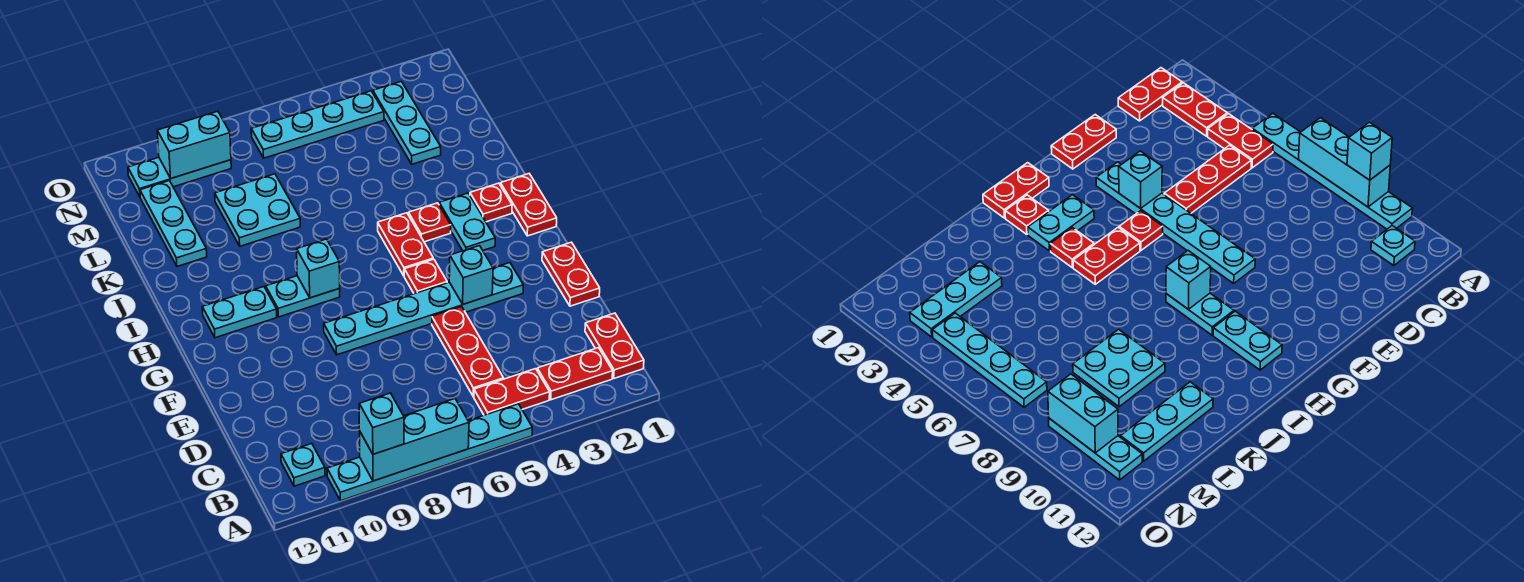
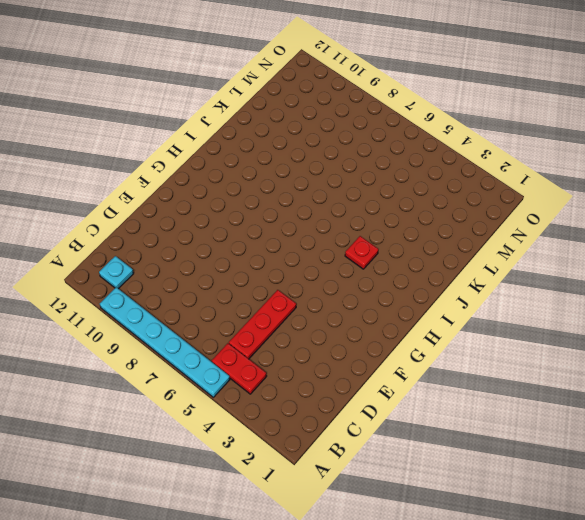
none -> red plate B1:C1 level 1
none -> red plate B2:B3 level 1
none -> red plate E1:F1 level 1

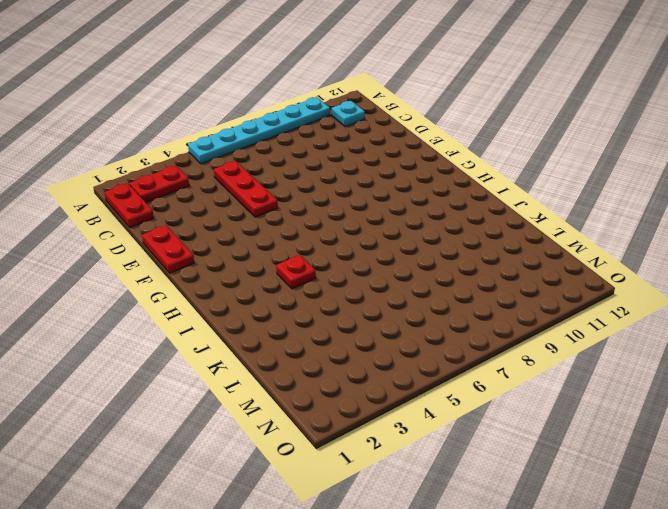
none -> red plate B4:B5 level 1
none -> cyan plate F3:F8 level 1
none -> red plate G5 level 1

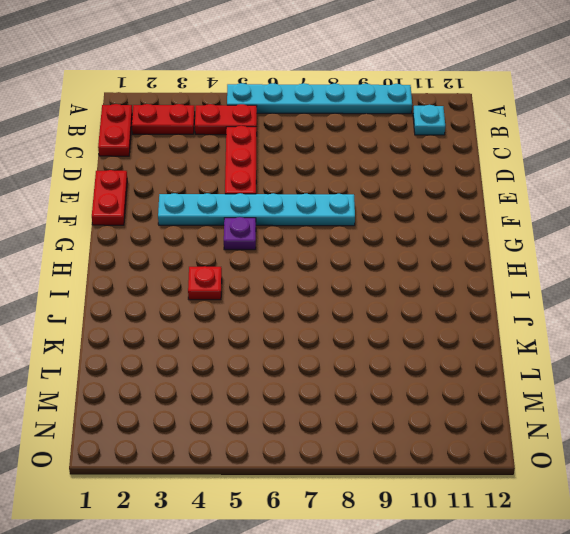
purple plate G5 level 1 -> red plate G5 level 1
none -> red plate H1:I1 level 1
none -> cyan plate H3:I3 level 1
none -> red plate H5:I5 level 1

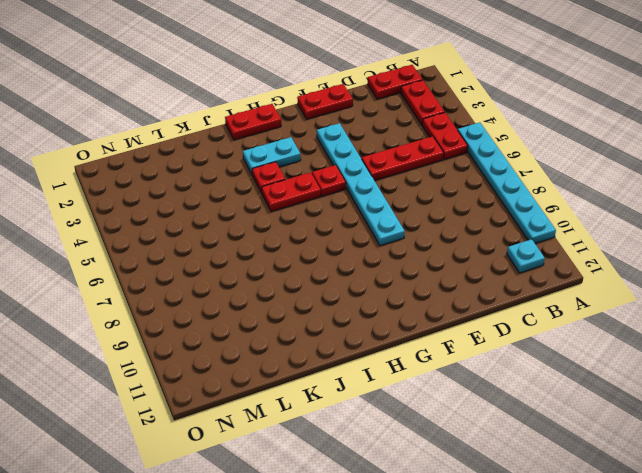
none -> cyan plate H8:H9 level 1
none -> cyan plate H10:H11 level 1
none -> red plate I2 level 1

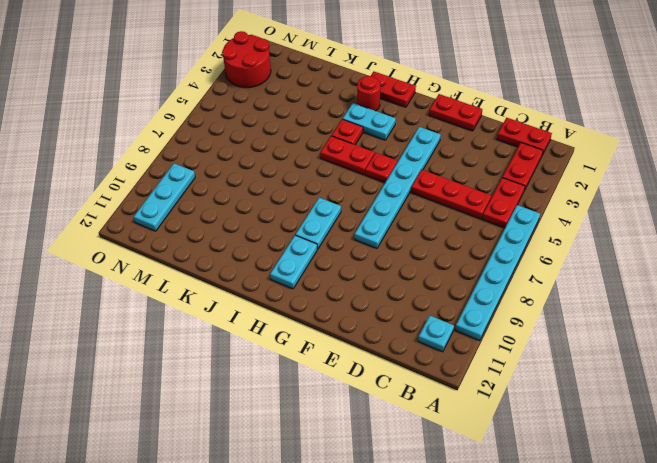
red round brick I2 level 1 -> red plate I2 level 1
red round brick N2:O3 level 1 -> cyan plate L3:N3 level 1
none -> cyan plate K8:L9 level 1
none -> cyan plate K11:M11 level 1
none -> cyan plate N4:N7 level 1

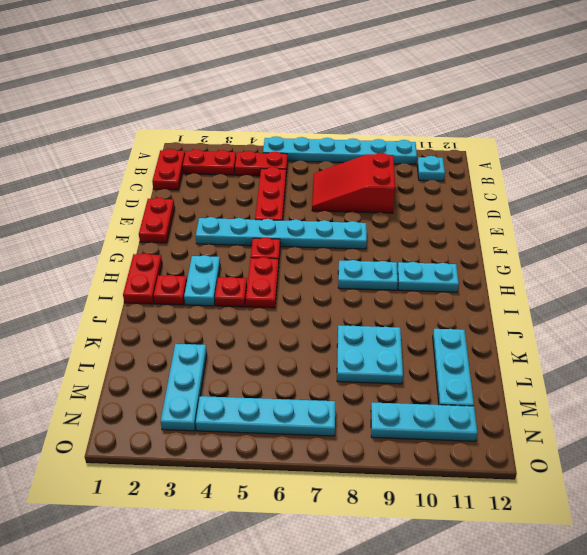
red slope C7:D9 level 1 top 9 -> none
none -> cyan brick A7:A9 level 2
none -> cyan brick F4 level 2
none -> cyan brick H8 level 2

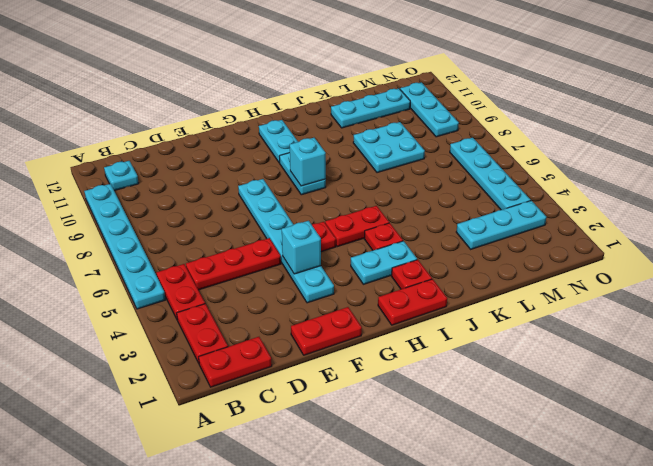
none -> cyan brick A7:A9 level 2
none -> cyan brick N9:N10 level 2
none -> cyan brick A9 level 3

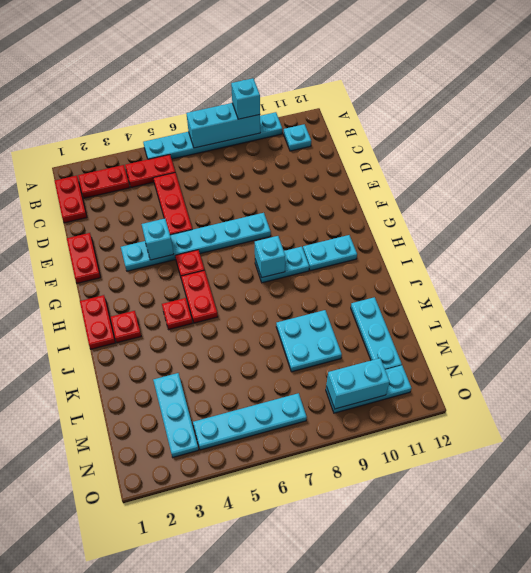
none -> cyan plate H3:I3 level 1

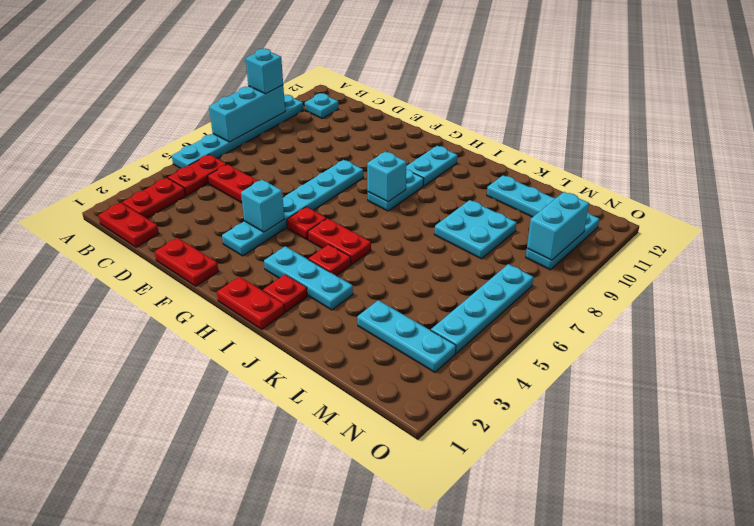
cyan plate H3:J3 level 1 -> cyan plate H3:I3 level 1

